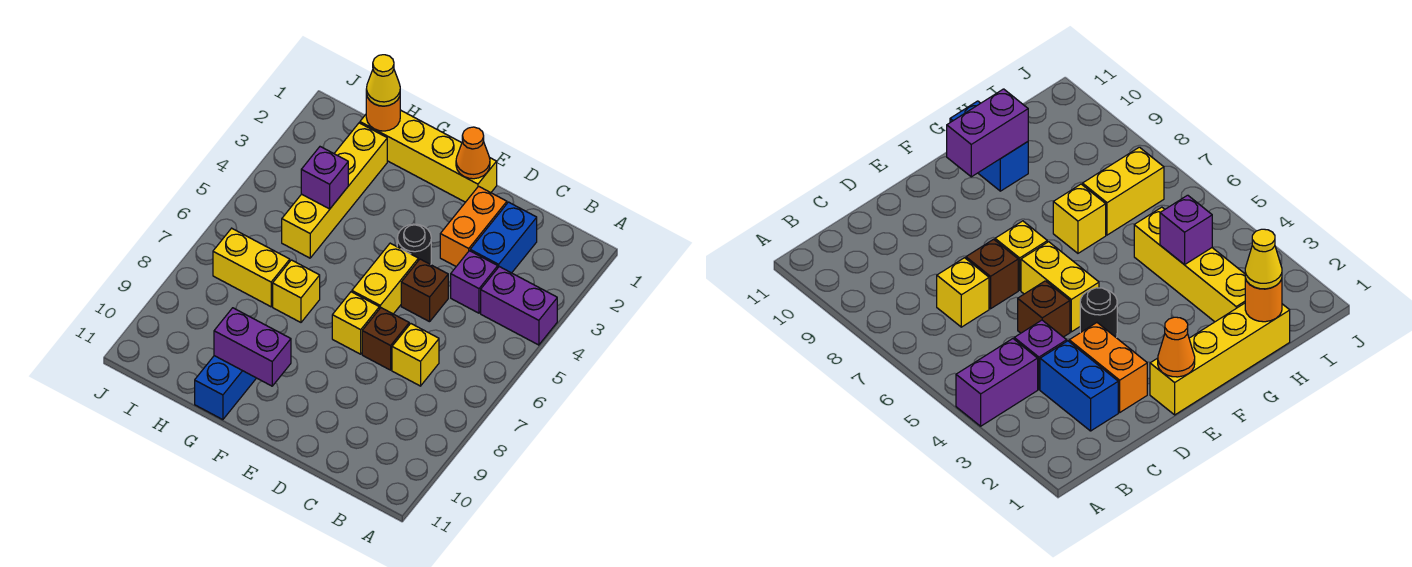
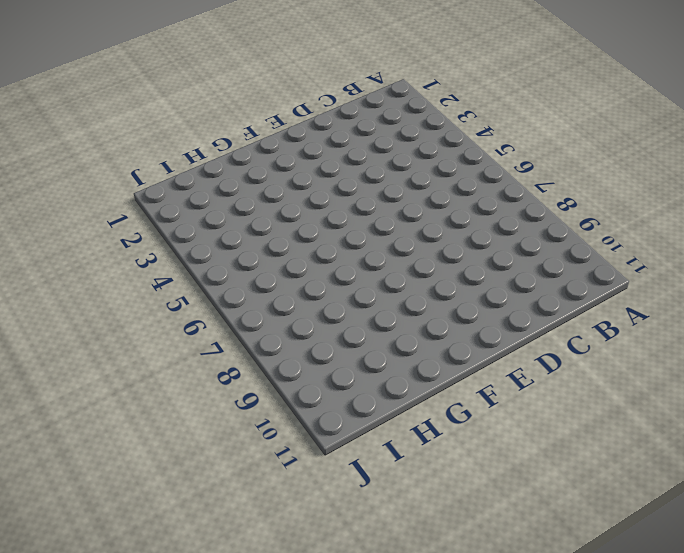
none -> purple brick A4:B4 level 1
none -> blue brick C2:C3 level 1
none -> purple brick C4 level 1

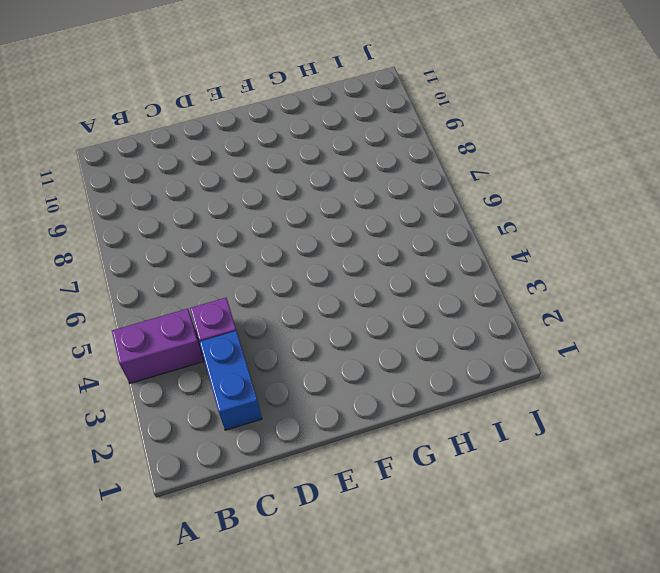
none -> yellow brick C7 level 1
none -> orange brick D2:D3 level 1
none -> brown brick D5 level 1

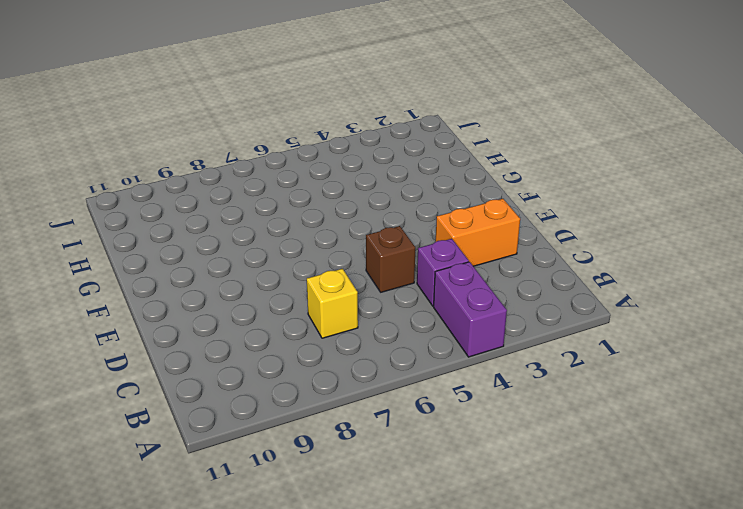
none -> blue brick C2:C3 level 1
none -> brown brick D7 level 1
none -> yellow brick E1:H1 level 1

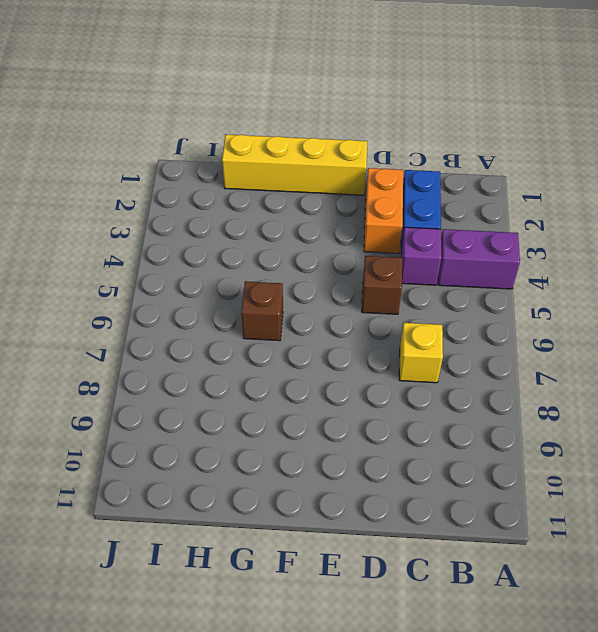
brown brick G6 level 1 -> brown brick D7 level 1
none -> black round brick E4 level 1
none -> yellow brick E5:E6 level 1
none -> yellow brick E7 level 1

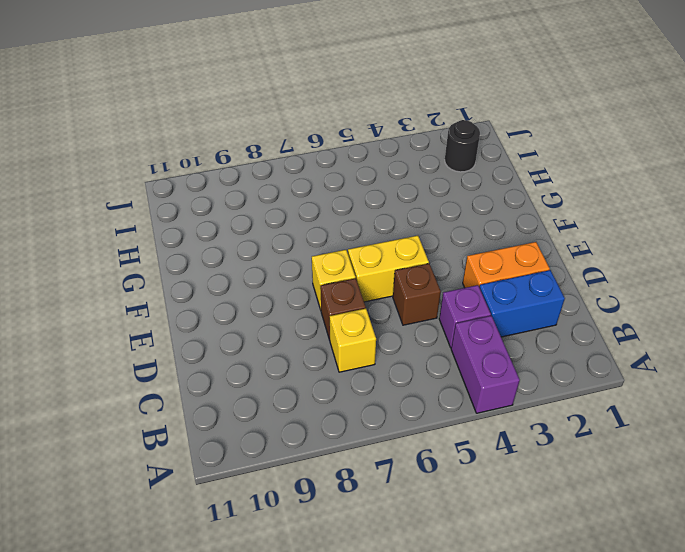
black round brick I2 level 1 -> black round brick E4 level 1
none -> yellow brick E1:H1 level 1
none -> yellow brick G7 level 1
none -> blue brick G10:G11 level 1

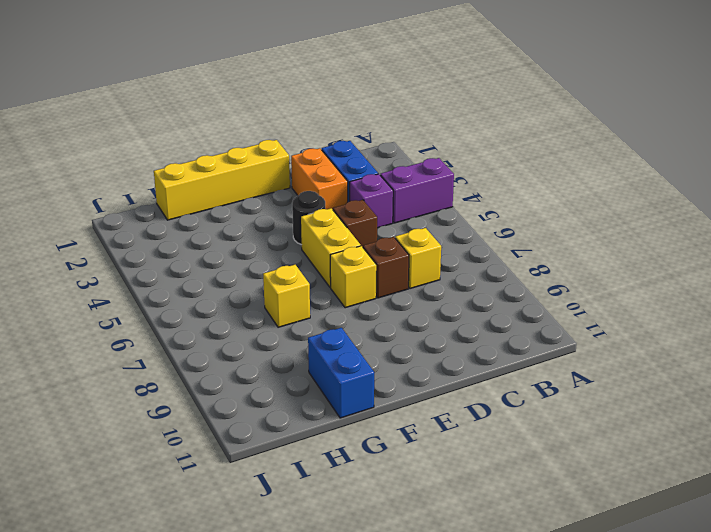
none -> yellow brick H2:H5 level 1
none -> yellow brick H7:I7 level 1
none -> orange cone E1 level 2

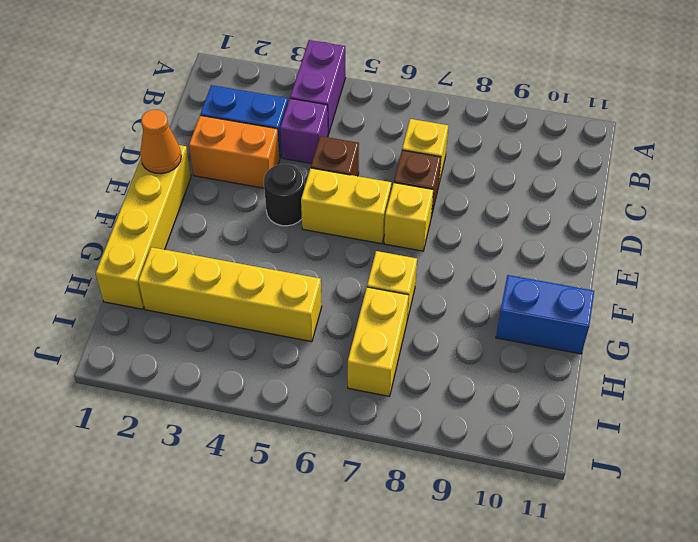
none -> purple brick F10:G10 level 2
none -> orange round brick H1 level 2
none -> purple brick H4 level 2

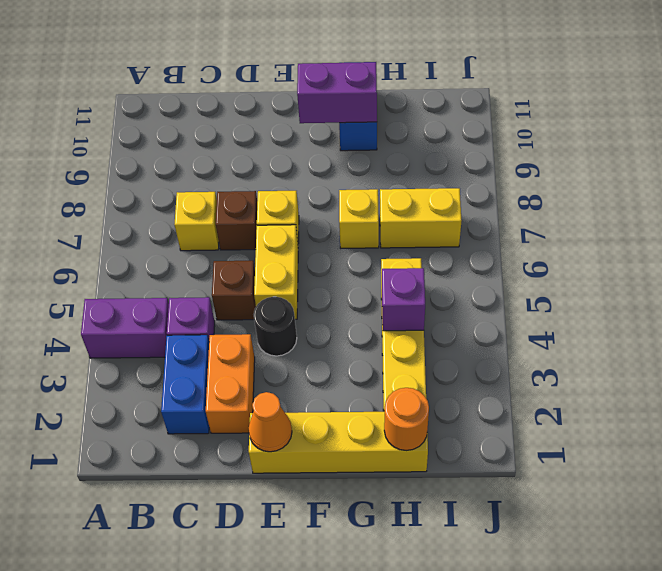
none -> yellow cone H1 level 3

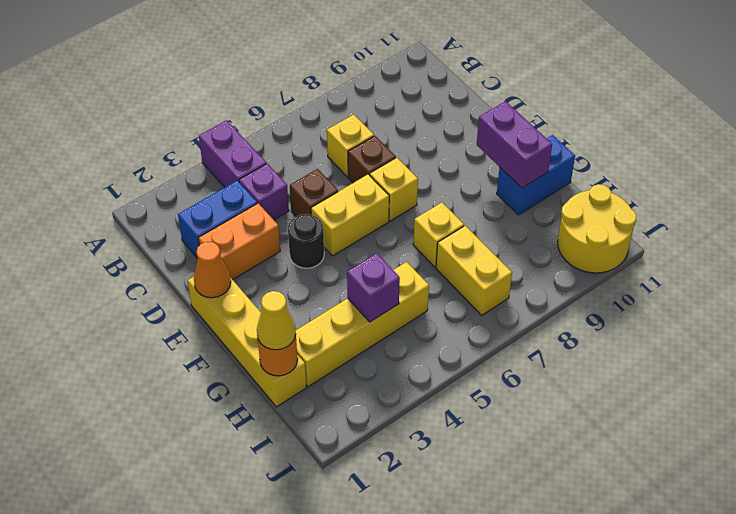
yellow round brick I10:J11 level 1 -> none

